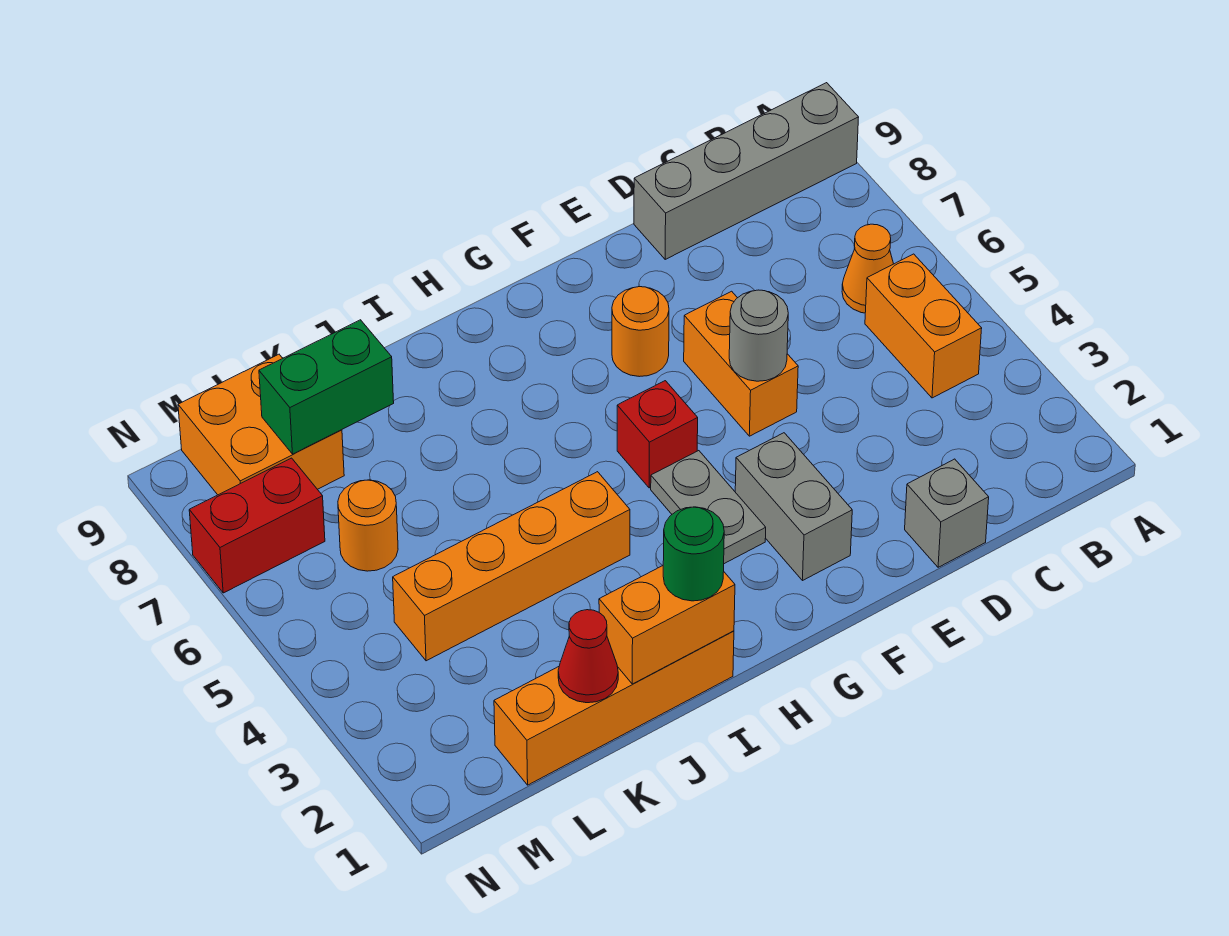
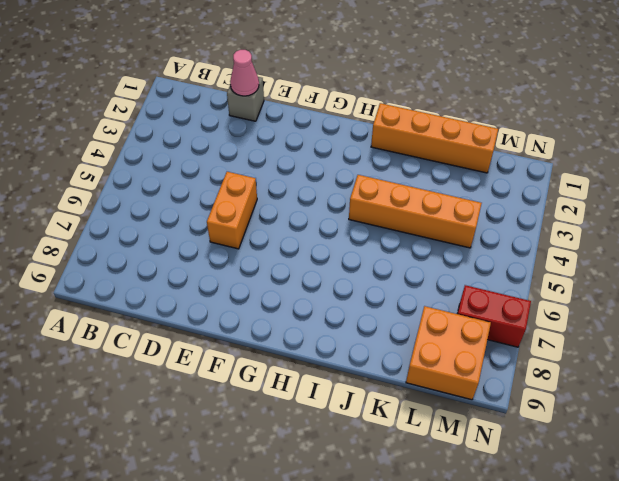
pink cone D1 level 2 -> none
none -> grey brick A9:D9 level 1
none -> orange brick B4:B5 level 1
none -> orange cone B6 level 1

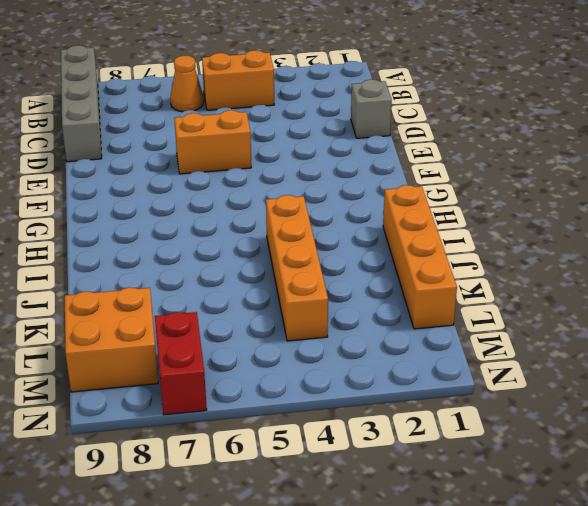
none -> grey brick F2:F3 level 1
none -> orange round brick F7 level 1
none -> grey plate G3:G4 level 1

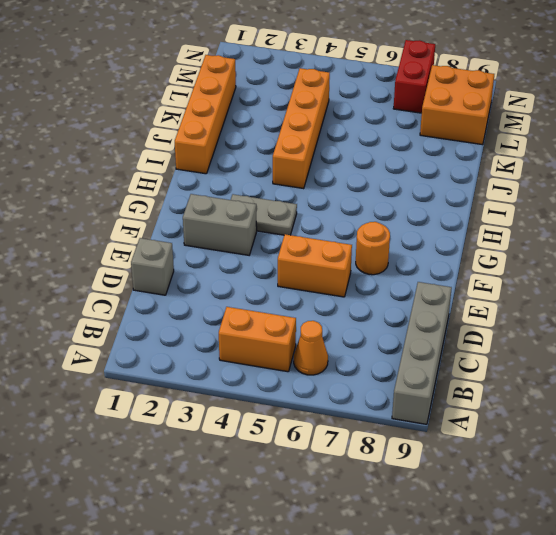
none -> red brick G5 level 1
none -> orange round brick L6 level 1
none -> grey round brick E5 level 2

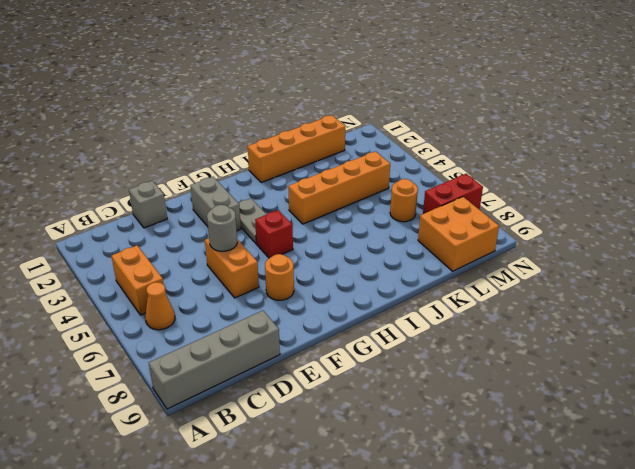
none -> orange brick I1:J1 level 2
none -> red cone K1 level 2
none -> green brick K8:L8 level 2

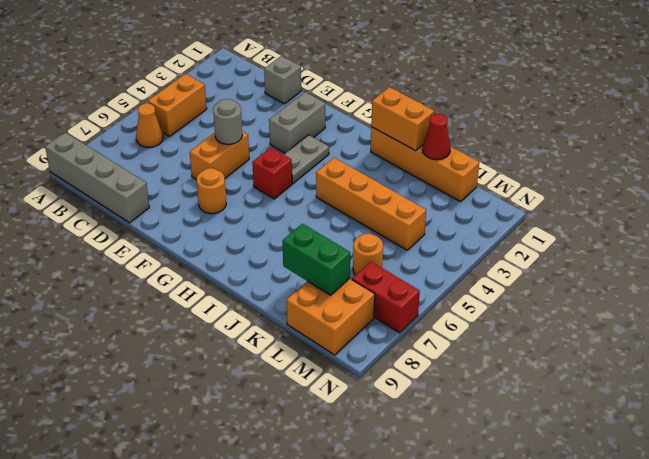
none -> green round brick I1 level 3

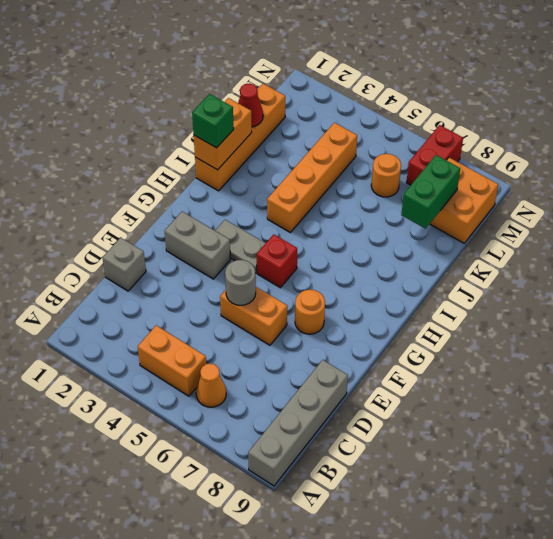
green brick I1 level 3 -> green round brick I1 level 3

